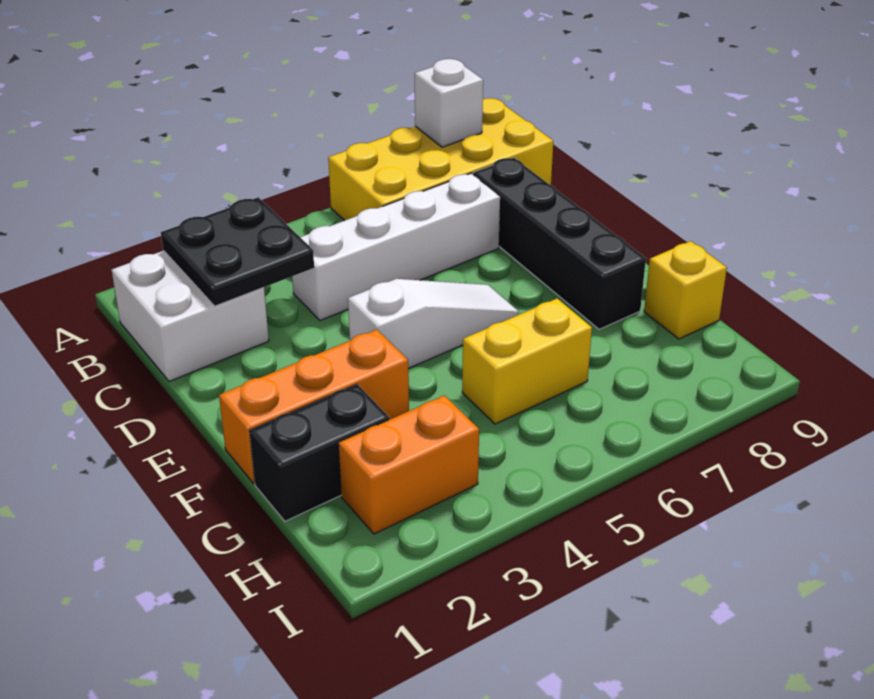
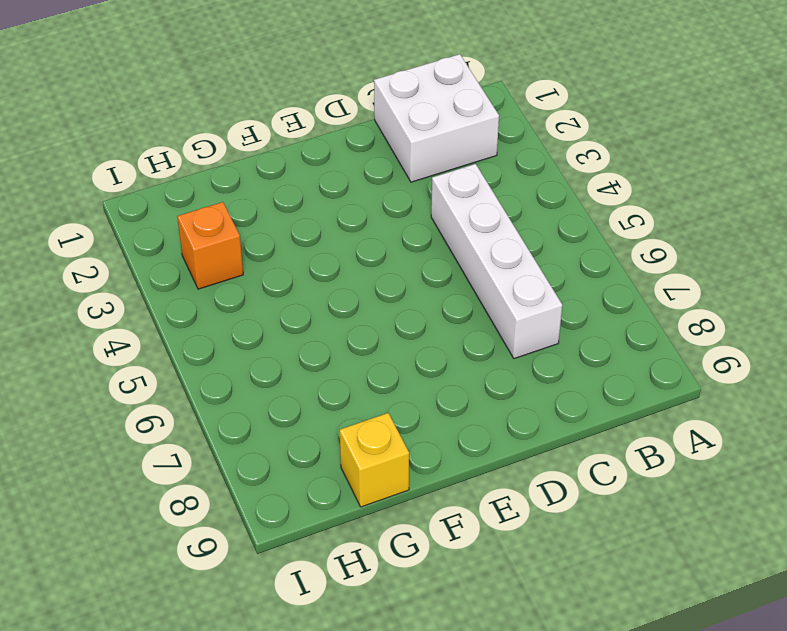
orange brick H3 level 1 -> orange brick H2:H3 level 1
none -> yellow brick A6:B9 level 1
none -> black brick C8:F8 level 1
none -> white slope E4:E6 level 1 top 4

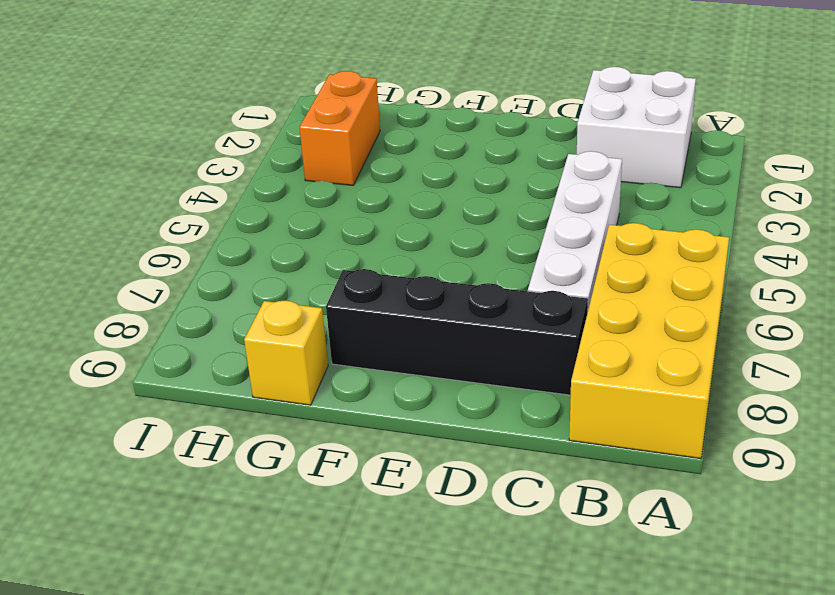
none -> white slope E4:E6 level 1 top 4
none -> orange brick F1:F3 level 1
none -> black brick G1:G2 level 1

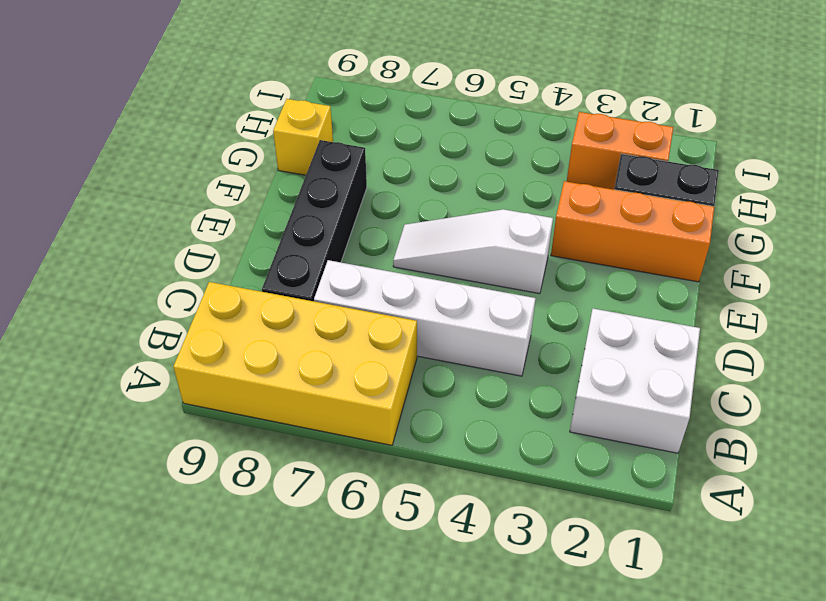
none -> yellow brick G5:G6 level 1
none -> white brick A8 level 2
none -> black plate B2:C3 level 2

